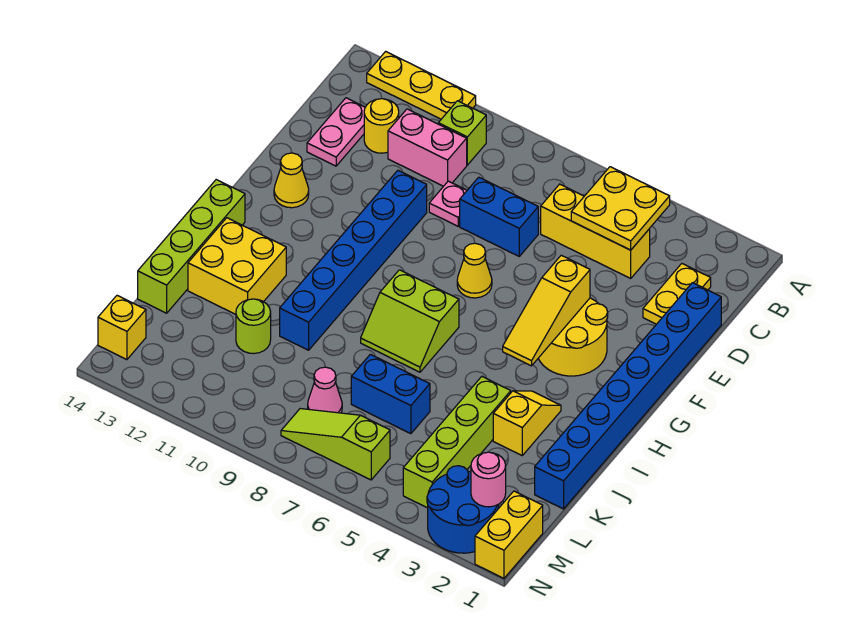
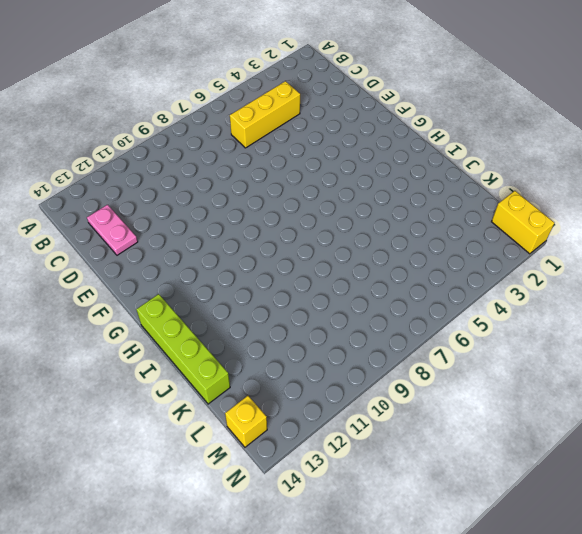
none -> yellow plate A11:A13 level 1
none -> lime brick B10 level 1
none -> yellow plate C2:D2 level 1

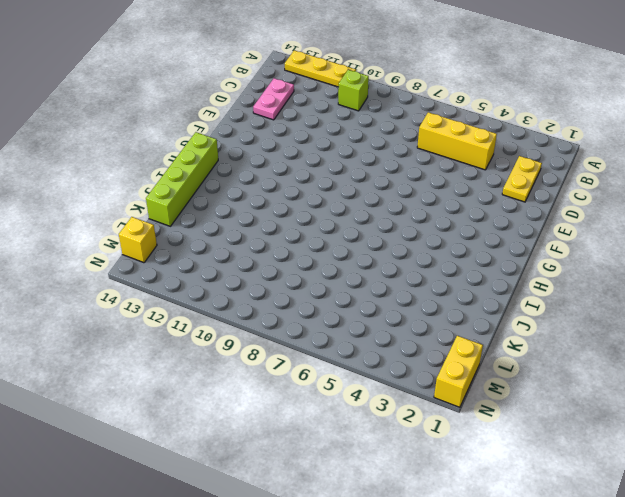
none -> pink brick C10:C11 level 1
none -> yellow round brick C12 level 1
none -> blue brick D1:K1 level 1

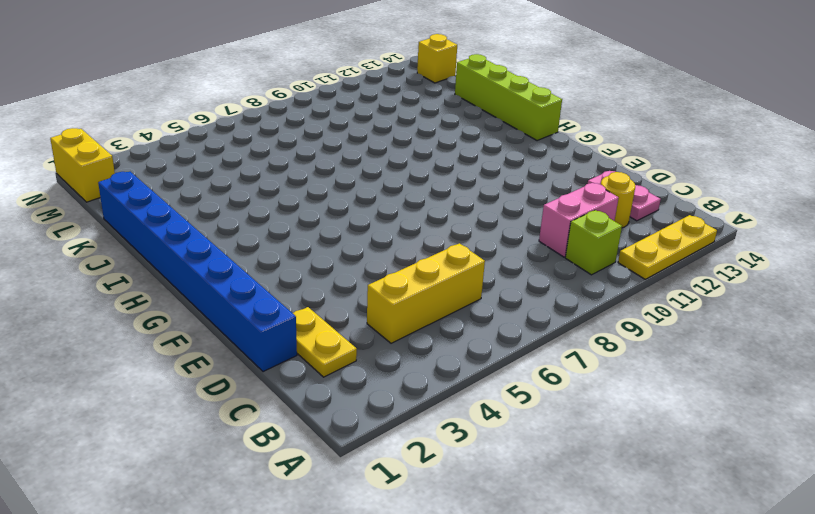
none -> blue brick D7:D8 level 1
none -> pink plate D9 level 1
none -> blue brick E10:J10 level 1

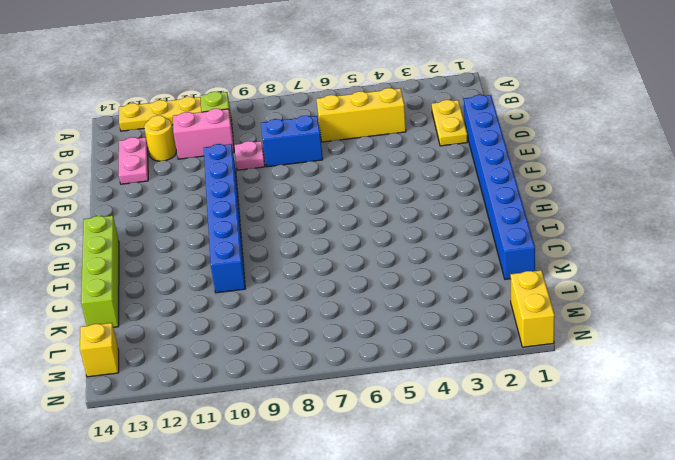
none -> yellow round brick F3:G4 level 1
none -> yellow cone F7 level 1
none -> yellow cone F13 level 1

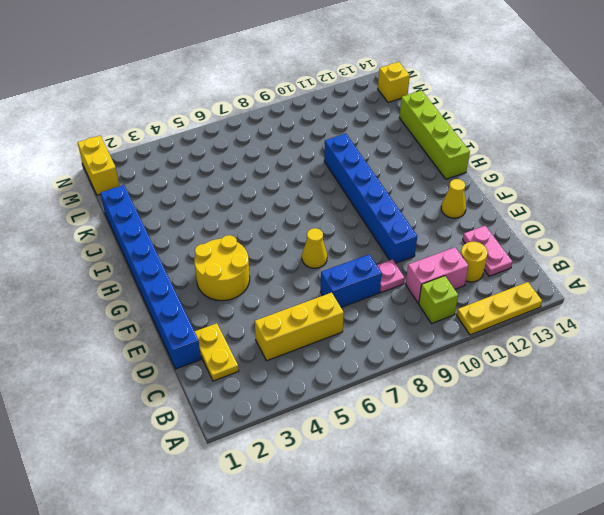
none -> lime slope H7:I8 level 1 top H
none -> yellow slope I3:J3 level 1 top J
none -> yellow brick I12:J13 level 1

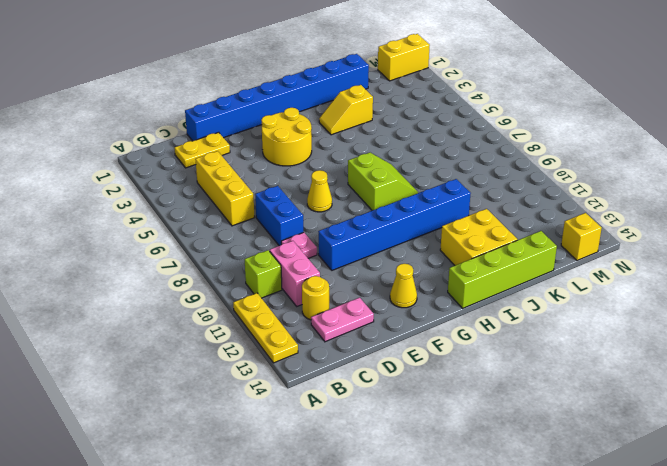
none -> lime brick J4:M4 level 1
none -> blue brick K6:K7 level 1
none -> lime round brick K11 level 1

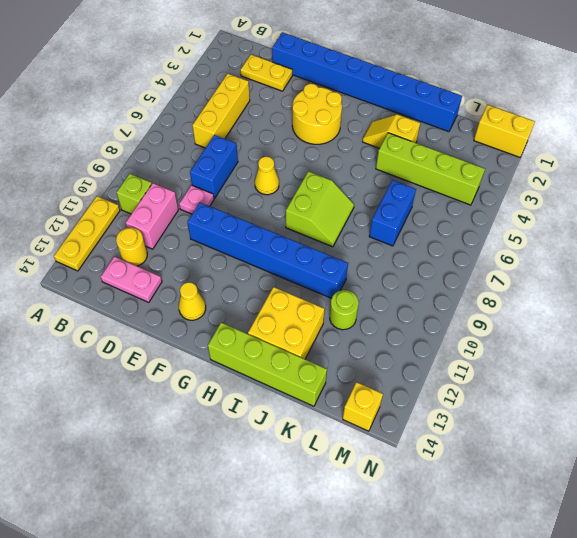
none -> pink cone L8 level 1
none -> blue round brick M2:N3 level 1
none -> lime slope M6:M8 level 1 top 6

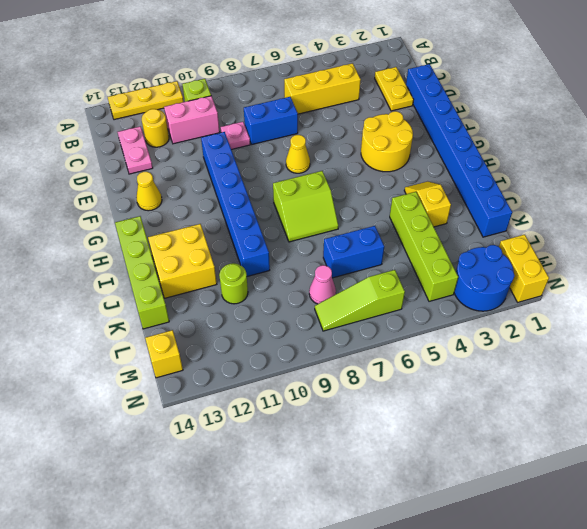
none -> yellow plate B4:C5 level 2
none -> yellow slope F4:H4 level 2 top F
none -> pink round brick M2 level 2

